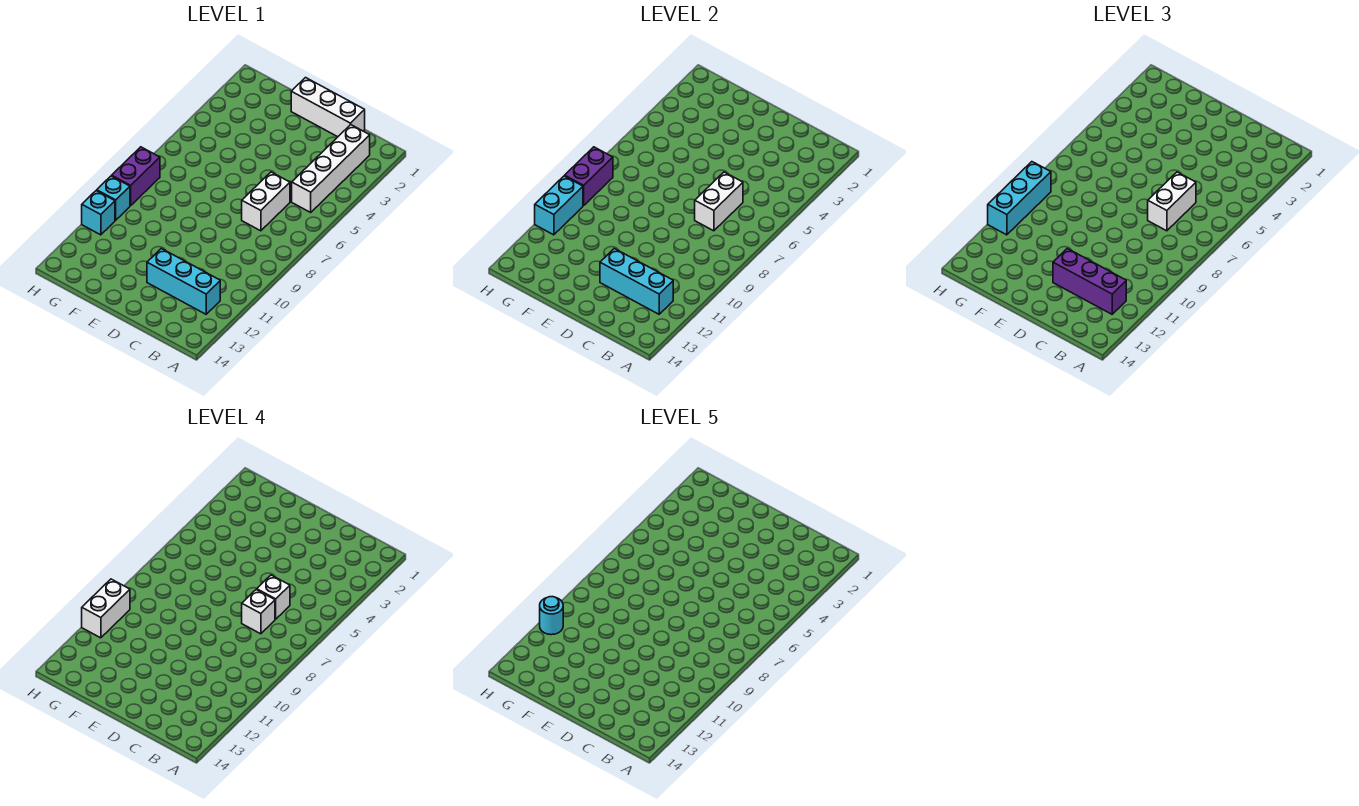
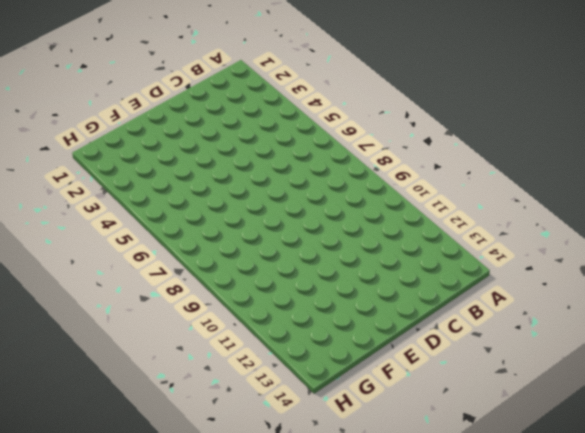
none -> white brick B2:B5 level 1
none -> cyan brick B12:D12 level 1
none -> white brick C1:E1 level 1

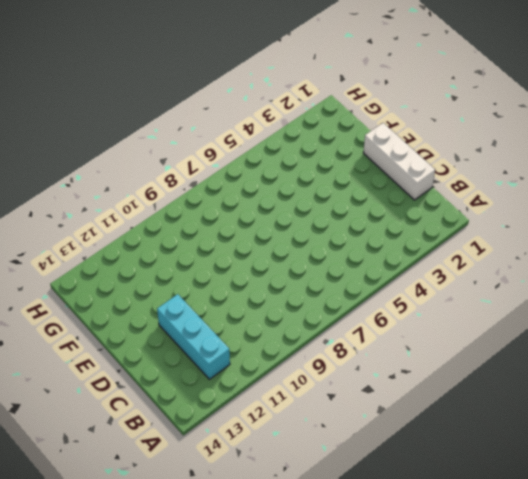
none -> white brick B2:B5 level 1
none -> white brick C6:C7 level 1
none -> purple brick H8:H9 level 1

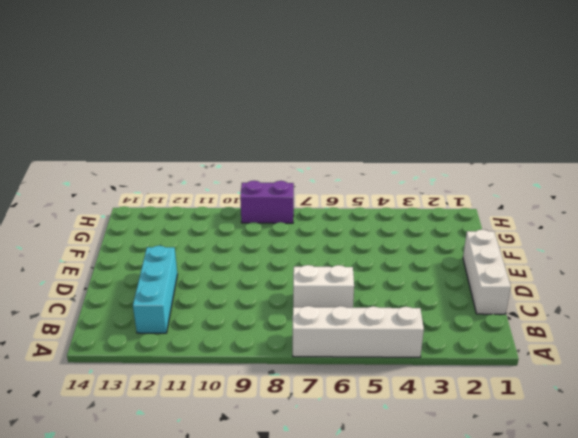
white brick A4:A7 level 1 -> white brick B2:B5 level 1
none -> cyan brick H10 level 1
none -> cyan brick H11 level 1
none -> cyan brick B12:D12 level 2

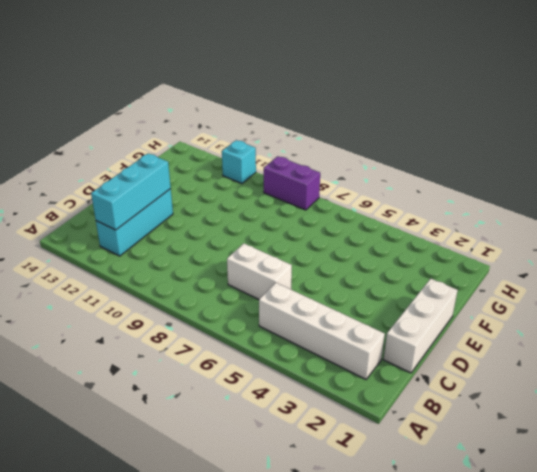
none -> cyan brick H10 level 1
none -> white brick C6:C7 level 2
none -> purple brick H8:H9 level 2

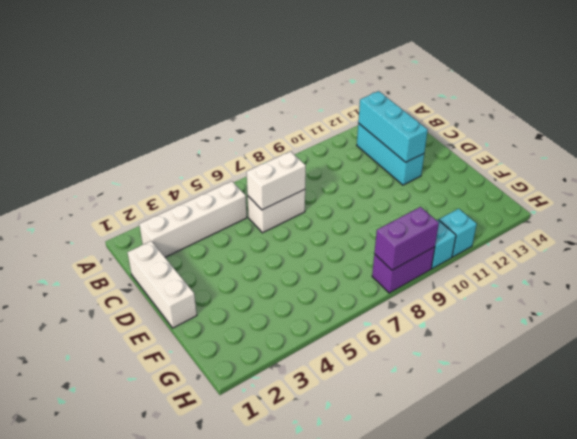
none -> cyan brick H10:H11 level 2
none -> purple brick B12:D12 level 3
none -> white brick C6:C7 level 3

